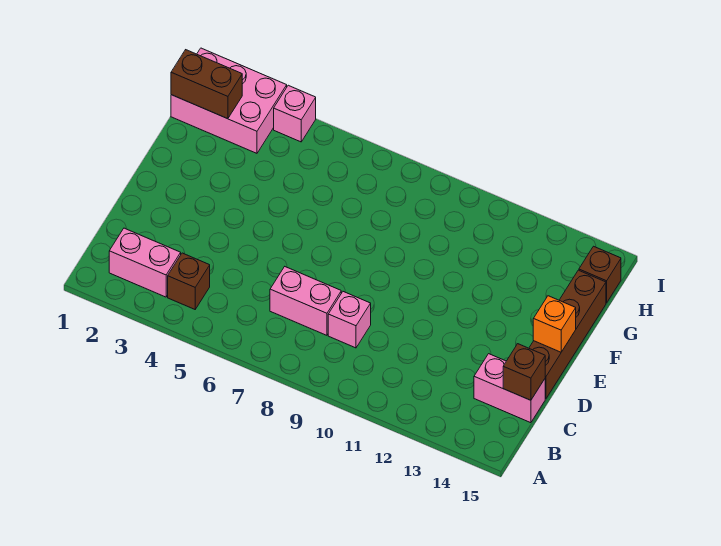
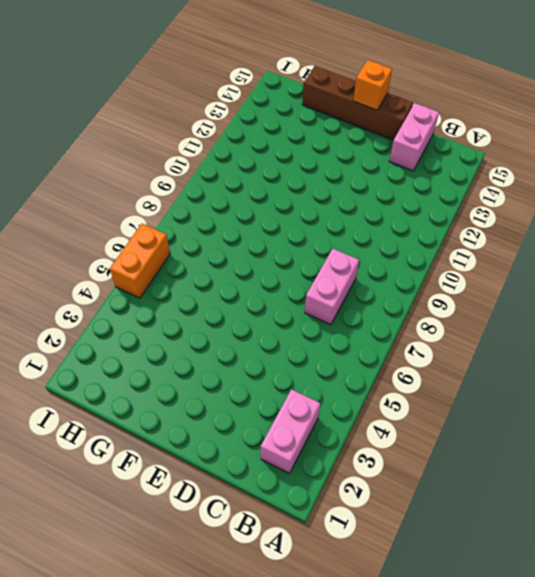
orange brick I5:I6 level 1 -> none
none -> brown brick B4 level 1
none -> pink brick C9 level 1
none -> pink brick H1:I3 level 1

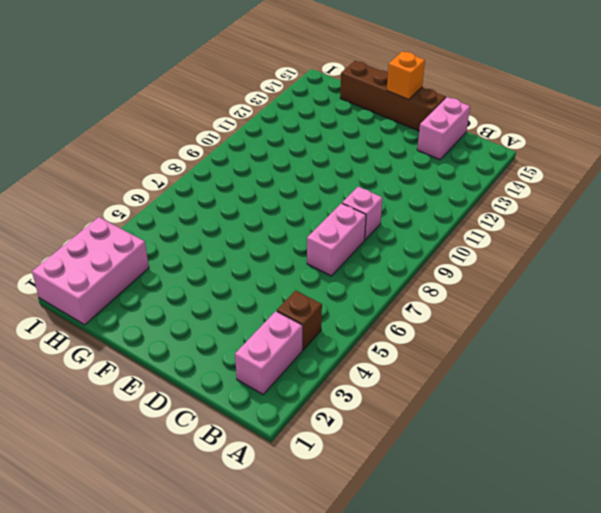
none -> brown brick H15 level 1
none -> pink brick I4 level 1
none -> brown brick C15 level 2

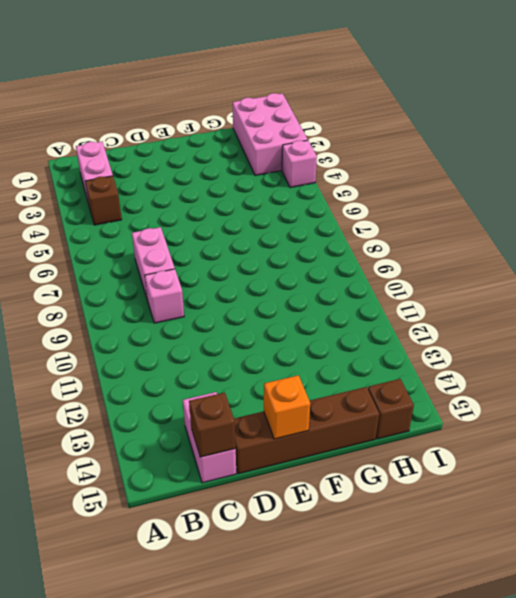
none -> brown brick H1:H2 level 2

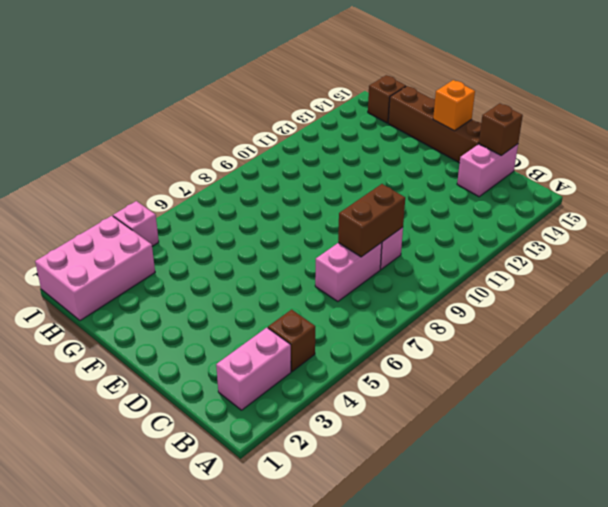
brown brick C8:C9 level 2 -> brown brick H1:H2 level 2

